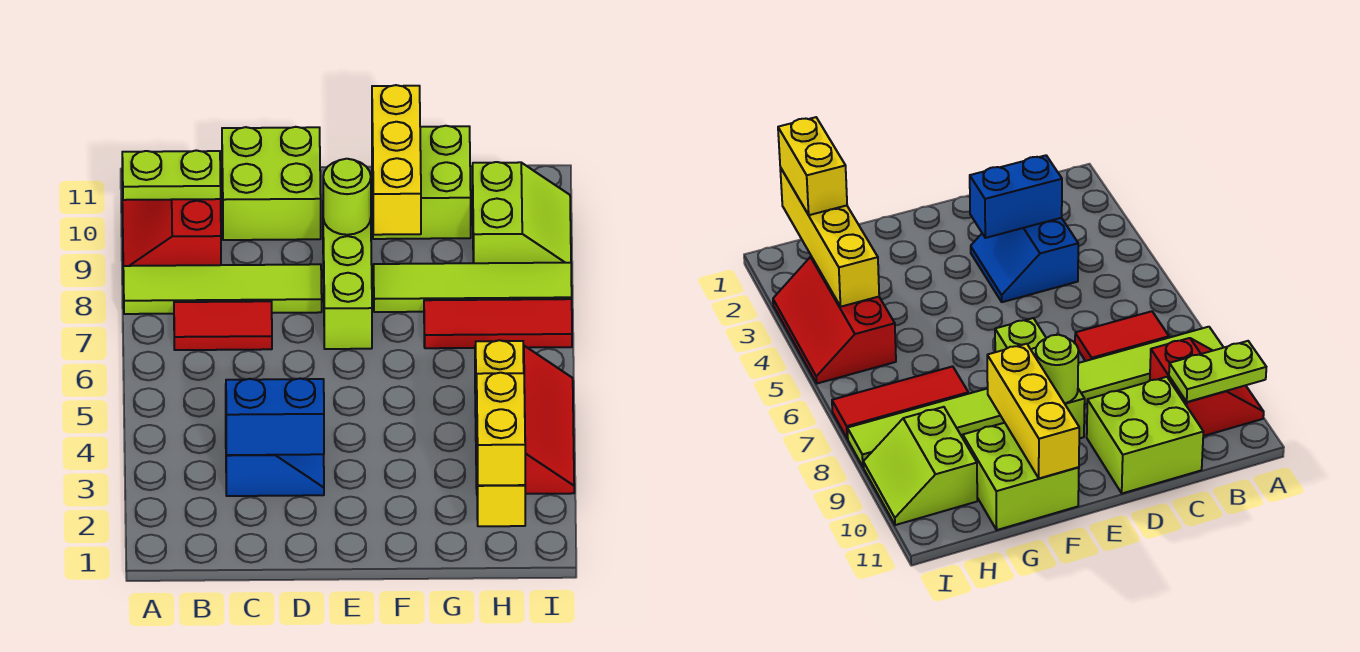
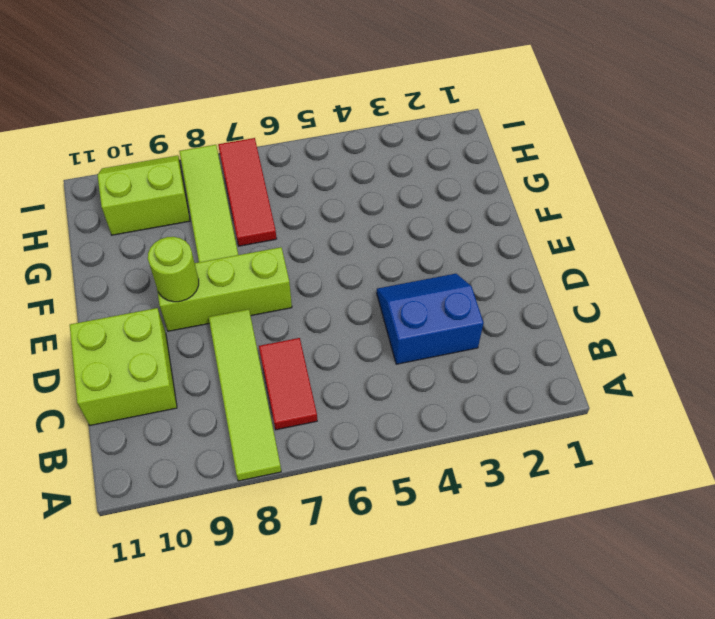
none -> red slope A9:B10 level 1 top B
none -> lime brick F10:G11 level 1
none -> red slope H3:I5 level 1 top H

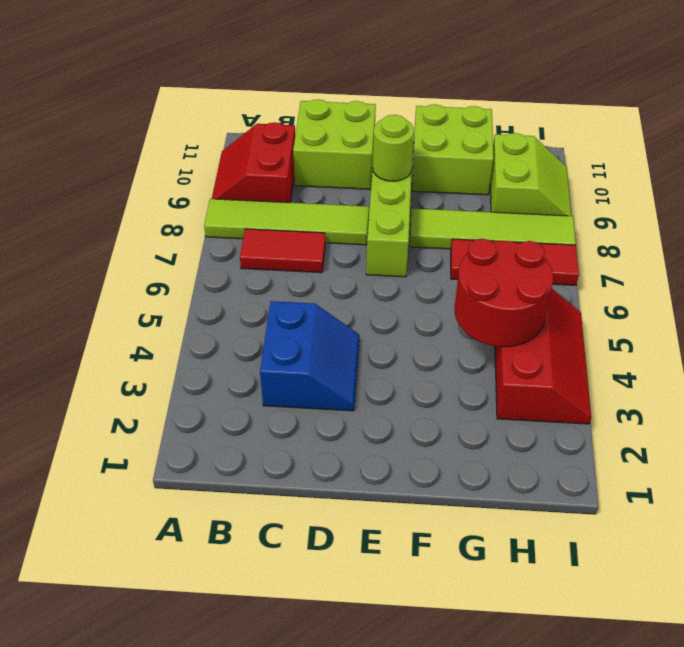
red round brick G4:H5 level 2 -> yellow brick H1:H4 level 2
none -> lime plate A10:B10 level 2
none -> blue brick C3:D3 level 2
none -> yellow brick F9:F11 level 2

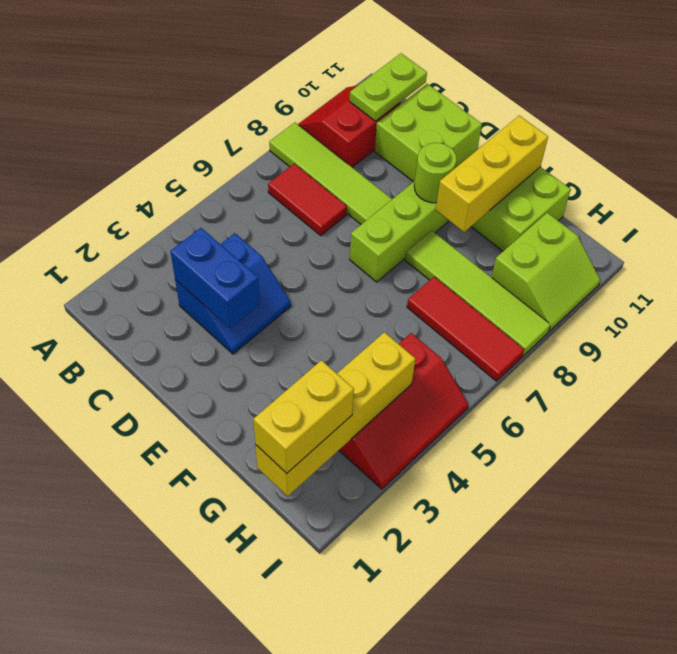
lime plate B10:B11 level 2 -> lime plate A10:B10 level 2

